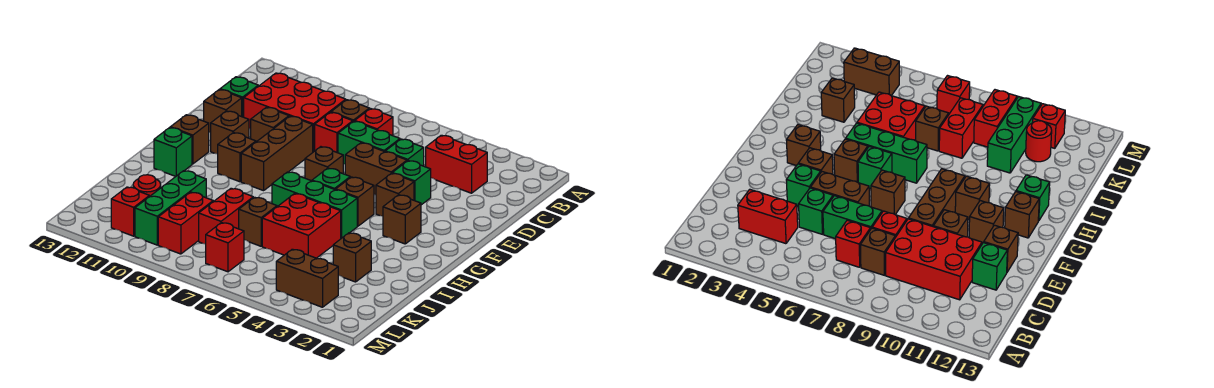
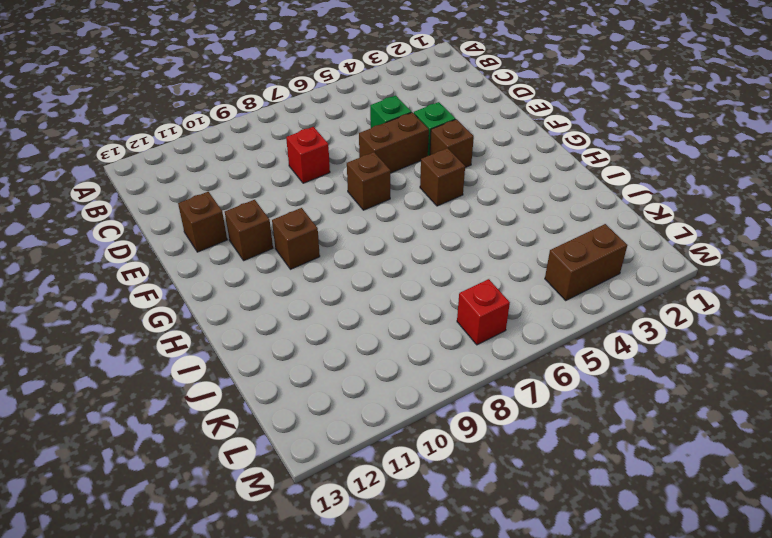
none -> red brick C3:C4 level 1
none -> red brick C7 level 1
none -> brown brick C8 level 1
none -> red brick C9:D11 level 1

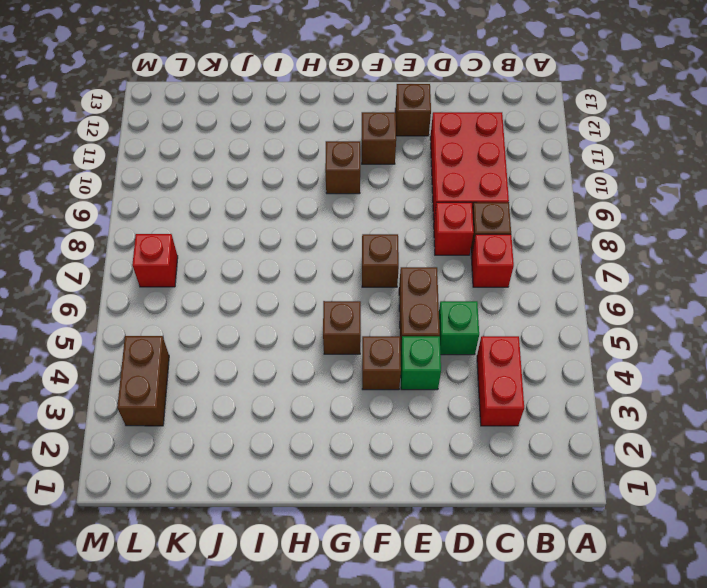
none -> green brick D6:D7 level 1
none -> green brick D12 level 1
none -> brown brick E9:G9 level 1
none -> brown brick E10 level 1

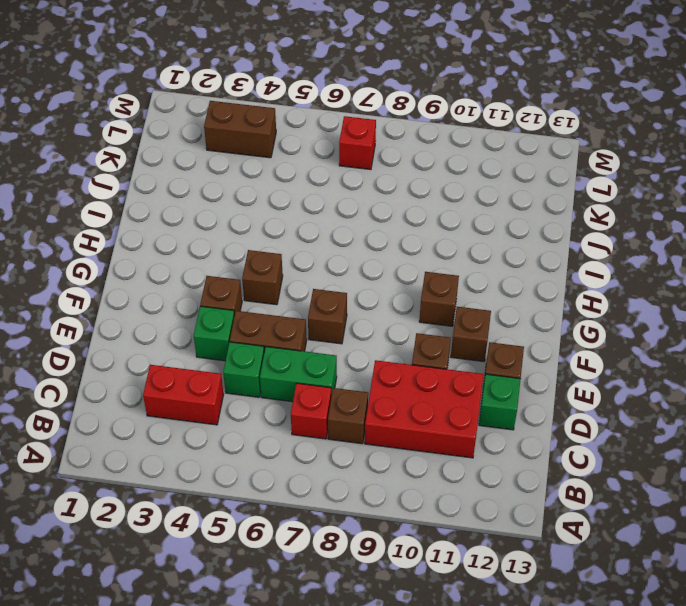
none -> red brick D8 level 1
none -> brown brick E9:G9 level 1
none -> brown brick G3 level 1
none -> green brick G6 level 1

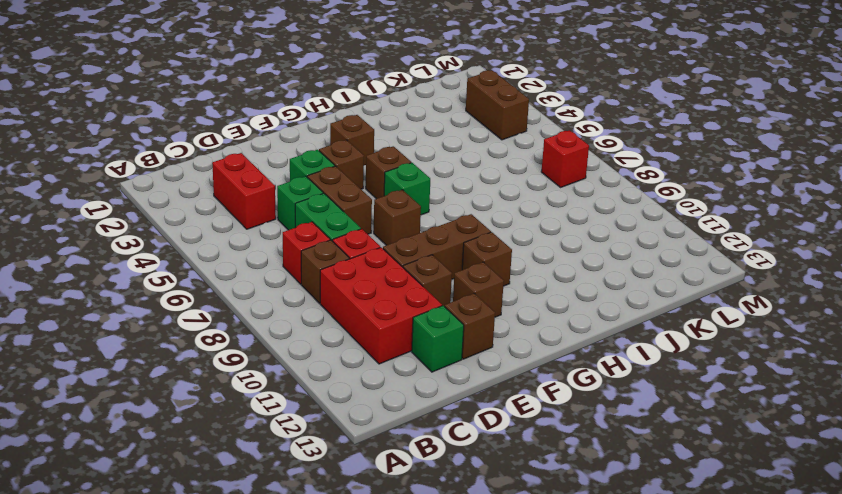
none -> brown brick G12 level 1
none -> green brick H5:H7 level 1
none -> green brick H12 level 1
none -> red brick I5:J6 level 1

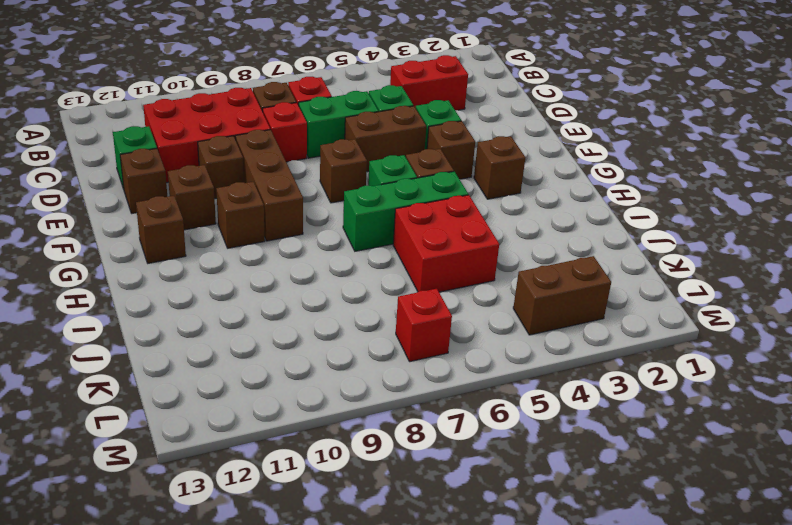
none -> green brick H12 level 1
none -> brown brick J3 level 1
none -> brown brick J7 level 1
none -> red brick J8:K8 level 1

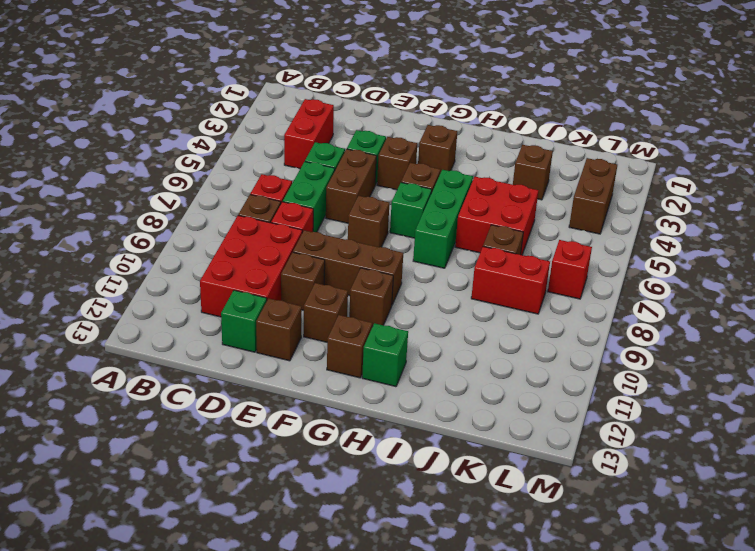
none -> green brick J10:L10 level 1
none -> red brick K9:L9 level 1
none -> red round brick K11 level 1
none -> red brick L11 level 1

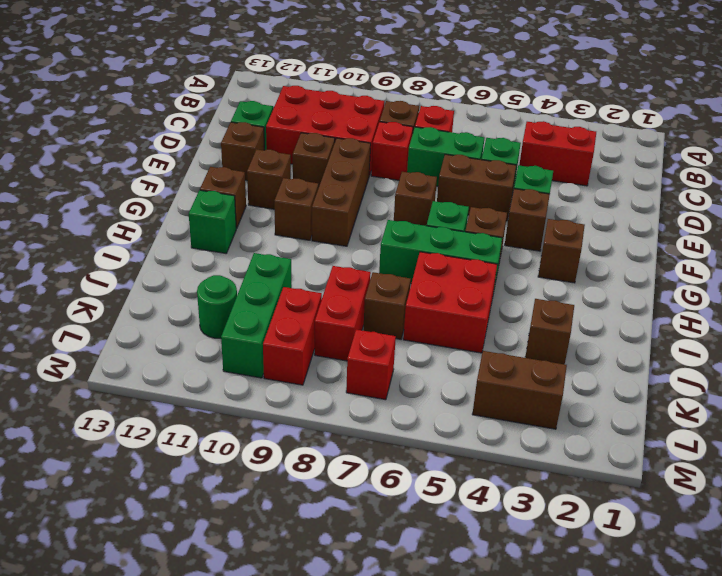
green round brick K11 level 1 -> red round brick K11 level 1
none -> red brick L11 level 1

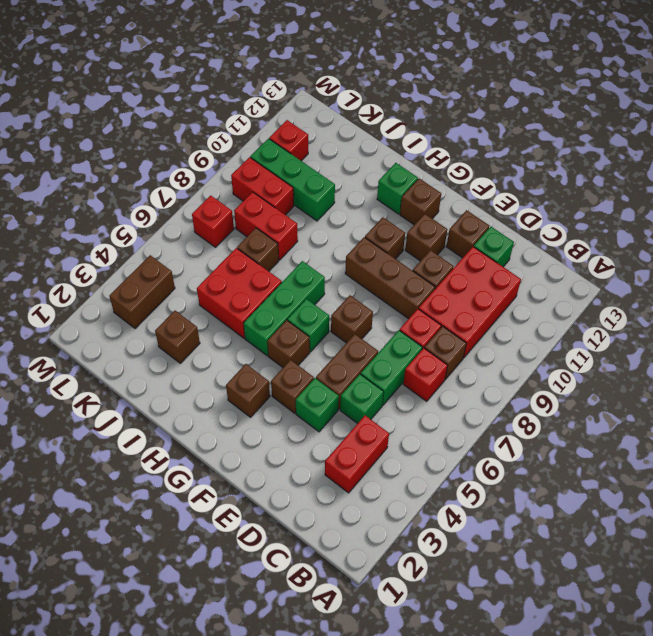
none -> red round brick K11 level 1

